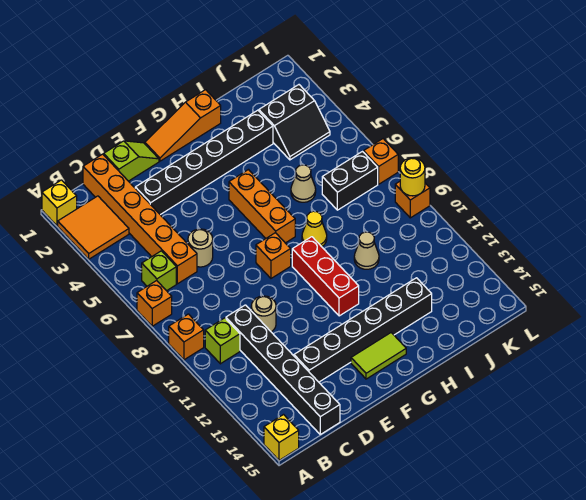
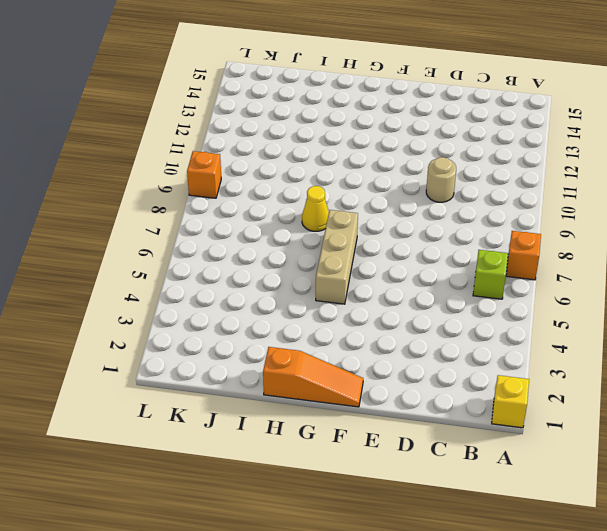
tan brick G5:G7 level 1 -> orange brick G5:G7 level 1
none -> orange tile A2:B3 level 1
none -> orange brick A9 level 1
none -> yellow brick A15 level 1

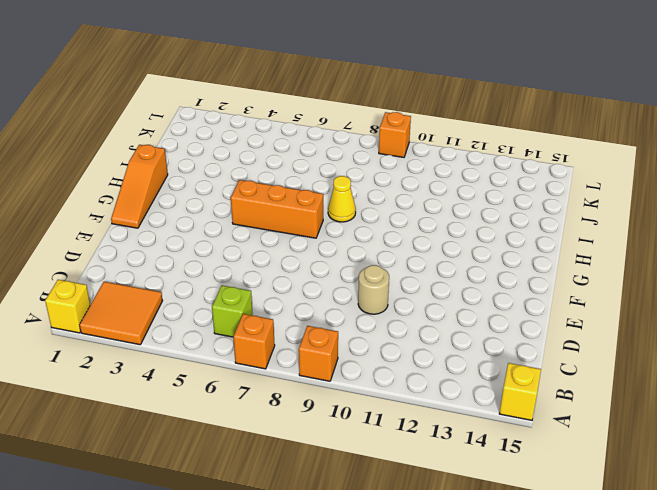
none -> lime brick B10 level 1
none -> orange brick C1:C6 level 1
none -> black brick C10:C15 level 1

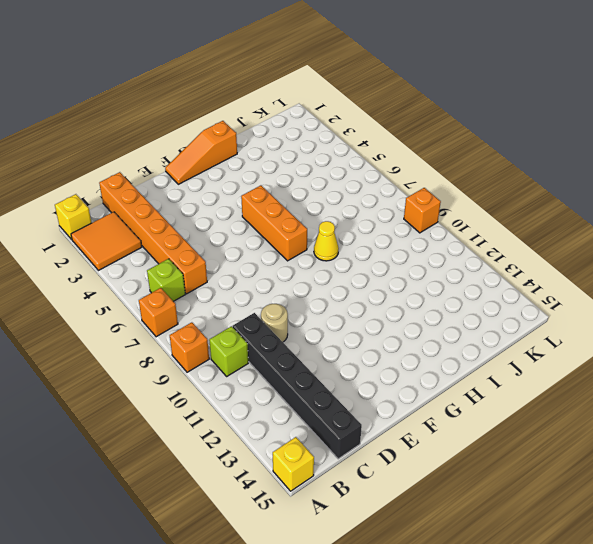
none -> lime slope D1:E1 level 1 top D
none -> black brick D3:I3 level 1
none -> tan round brick D6 level 1

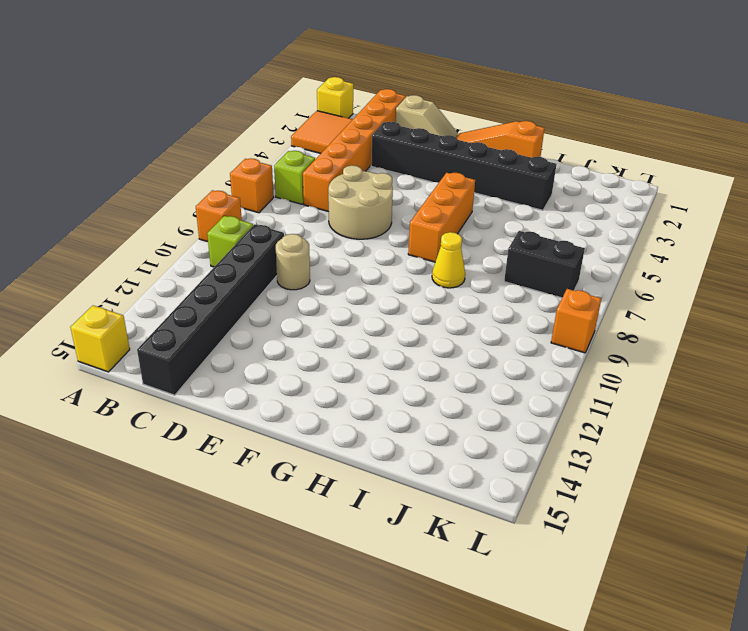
tan slope D1:E1 level 1 top D -> lime slope D1:E1 level 1 top D
tan round brick D6:E7 level 1 -> tan round brick D6 level 1
none -> black brick D13:I13 level 1
none -> orange brick F8 level 1
none -> lime tile F14:G14 level 1

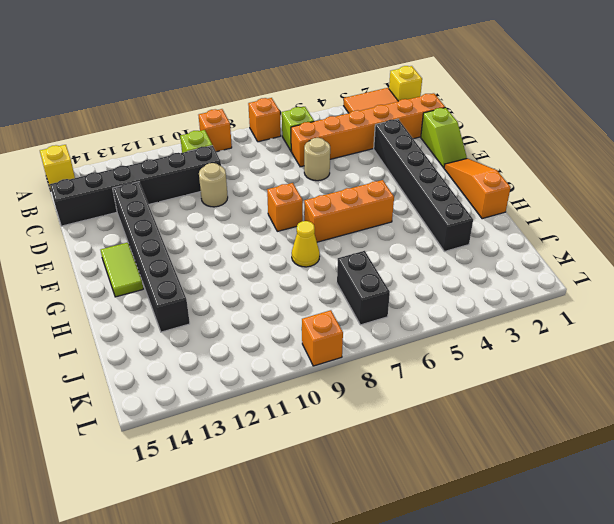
none -> red brick G9:G11 level 1
none -> tan cone I6 level 1
none -> tan cone I10 level 1

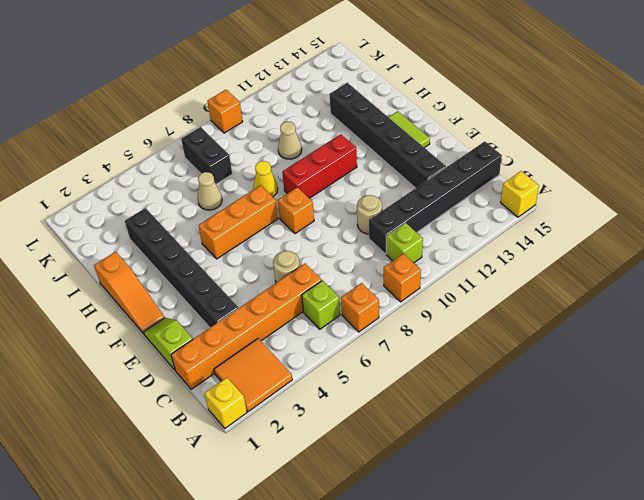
none -> black slope J3:K4 level 1 top 3
none -> orange brick L7 level 1
none -> yellow round brick L9 level 2

